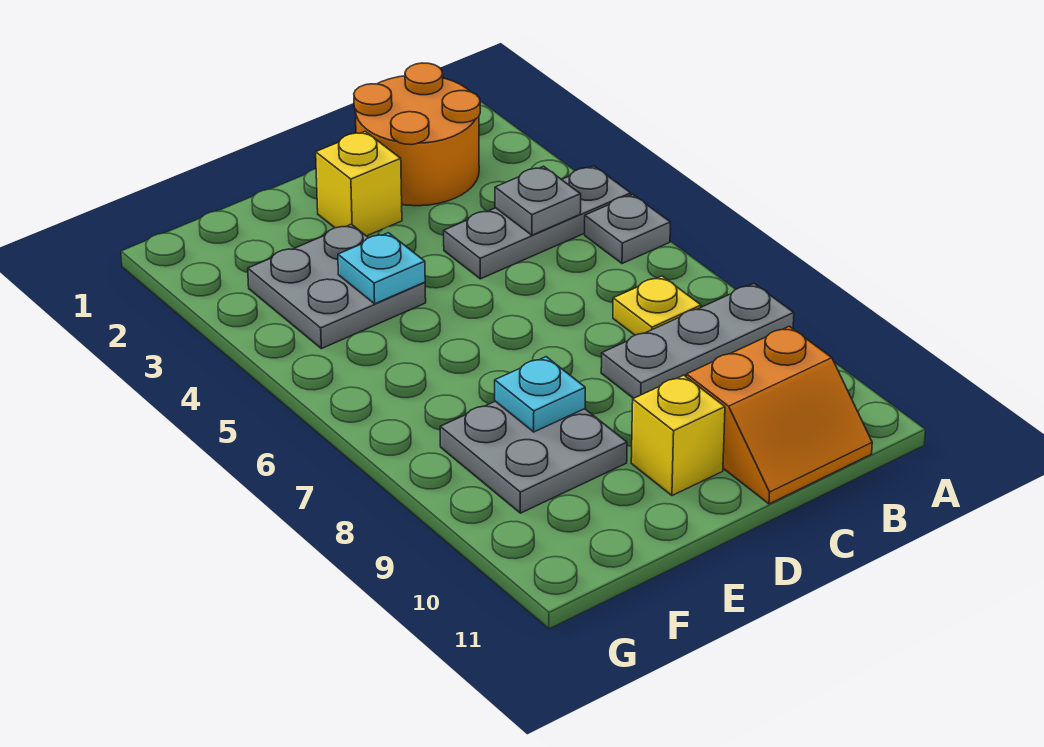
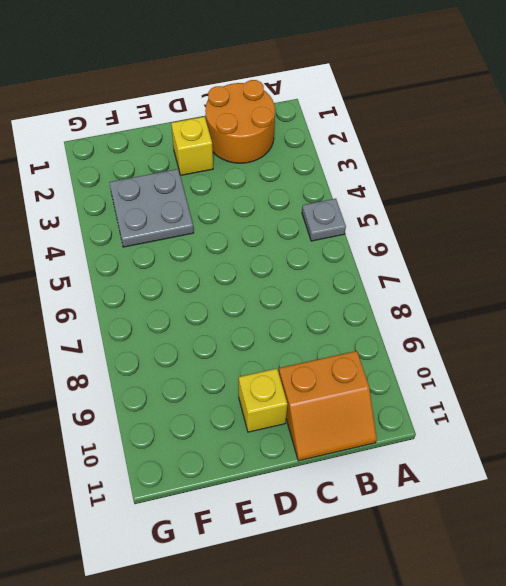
none -> grey plate A4:C4 level 1
none -> grey plate A8:C8 level 1
none -> yellow plate B7 level 1

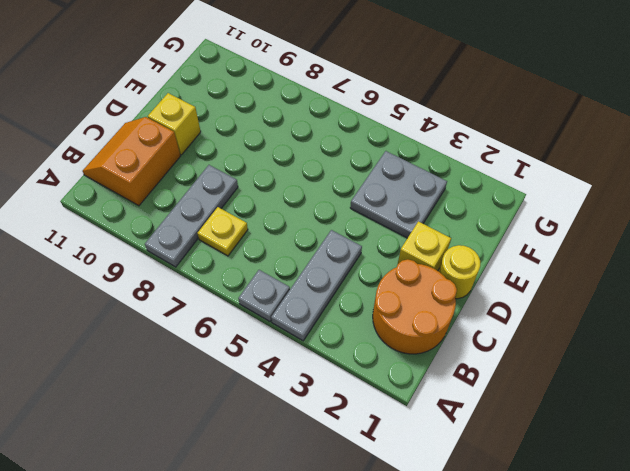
yellow round brick D1 level 1 -> none
none -> grey plate E8:F9 level 1
none -> grey plate B4 level 2
none -> cyan plate E4 level 2

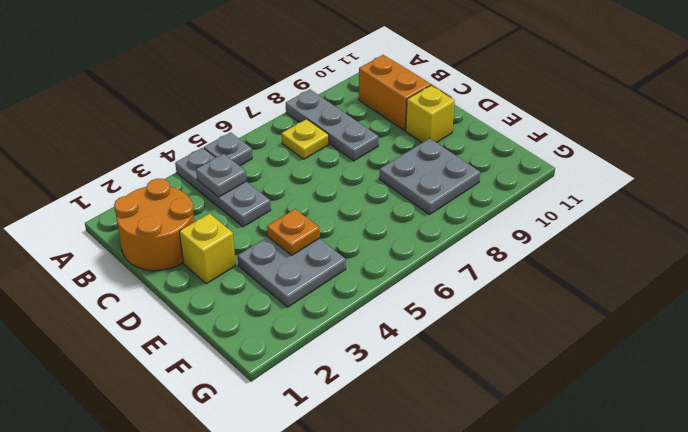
orange plate E4 level 2 -> cyan plate E4 level 2
none -> cyan plate E8 level 2

